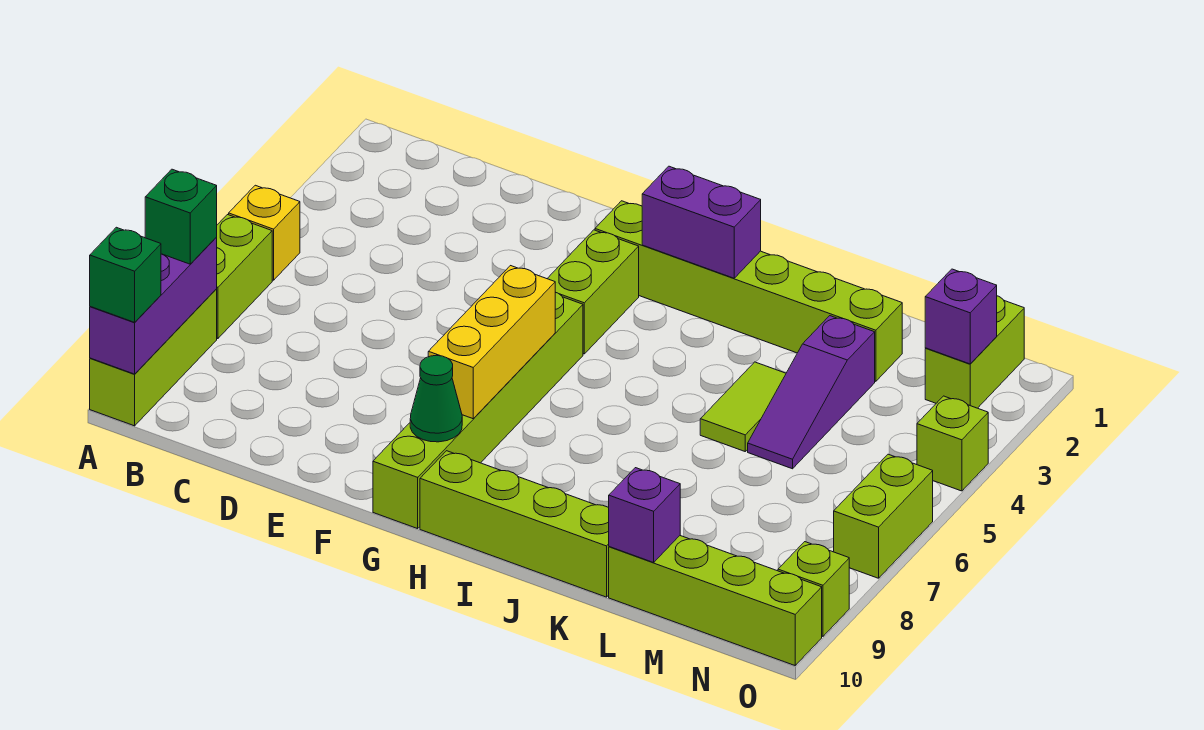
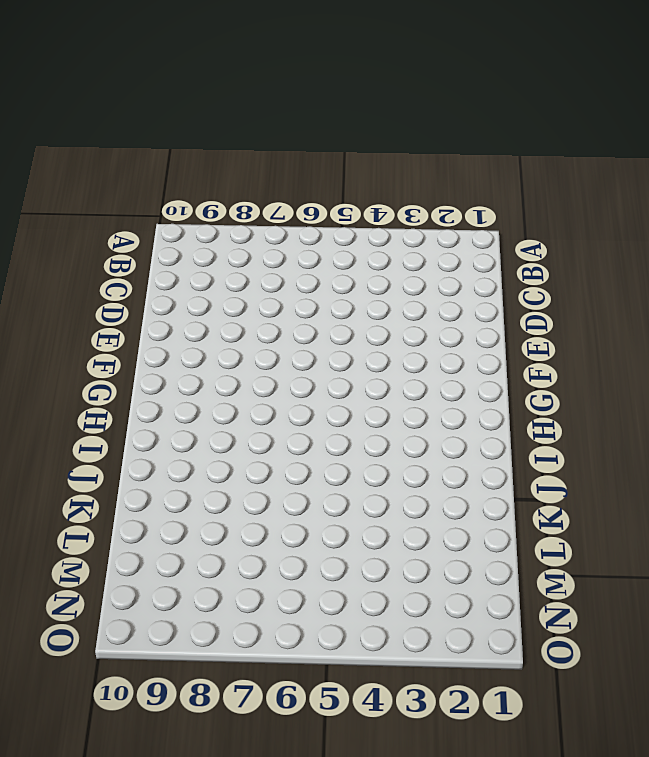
none -> yellow brick A5 level 1
none -> lime brick A6:A7 level 1
none -> lime brick A8:A10 level 1

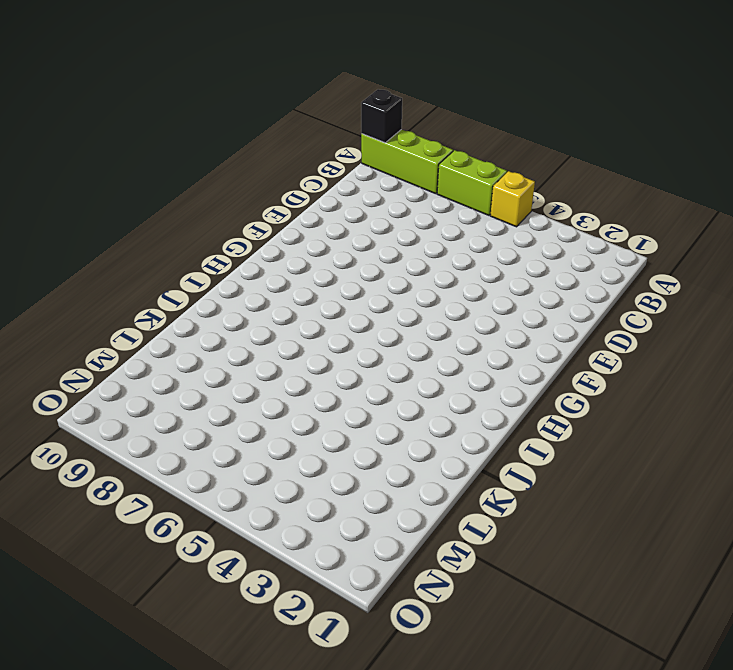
black brick A10 level 2 -> purple brick A8:A10 level 2
none -> lime brick G2:L2 level 1
none -> lime brick G3:G4 level 1
none -> lime brick G5:G10 level 1

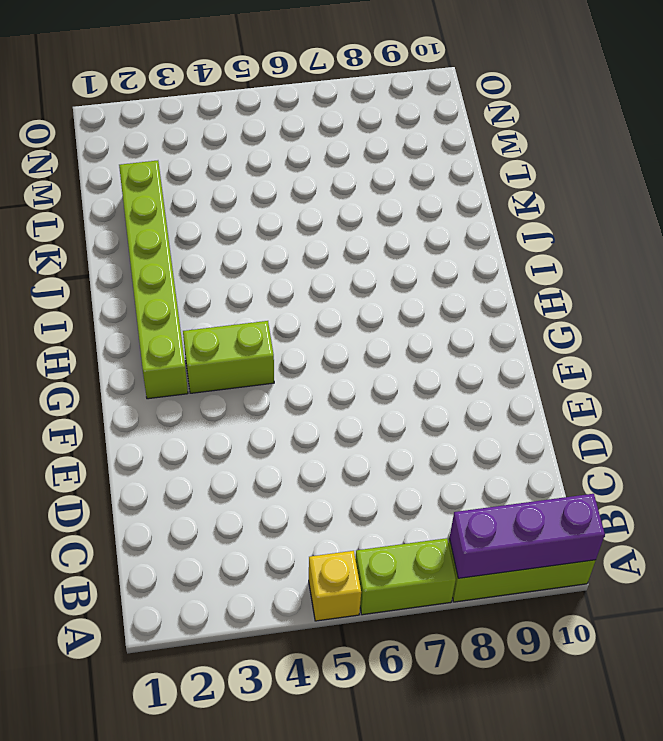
none -> lime brick G5:G10 level 1
none -> lime brick H10:K10 level 1
none -> lime tile K4:K5 level 1

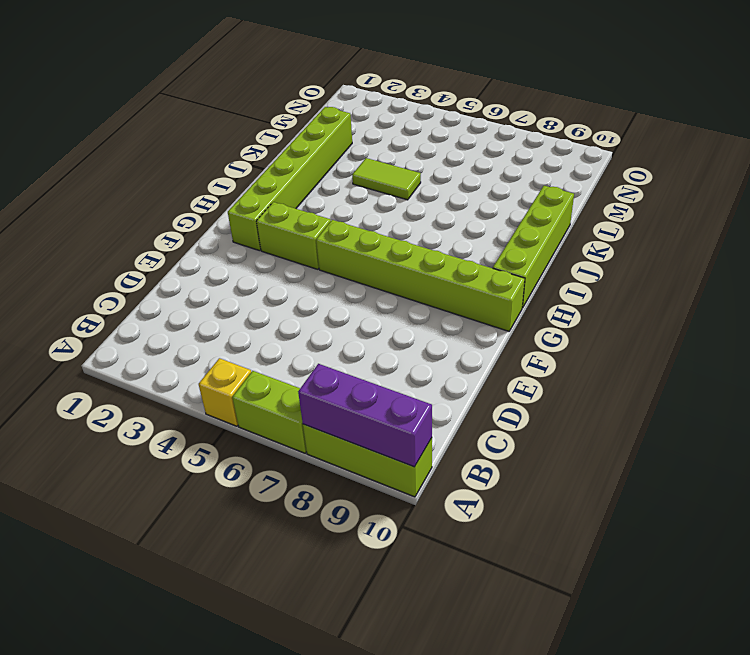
none -> purple slope L3:L5 level 1 top 3
none -> lime brick L10:O10 level 1
none -> lime brick N1:N2 level 1

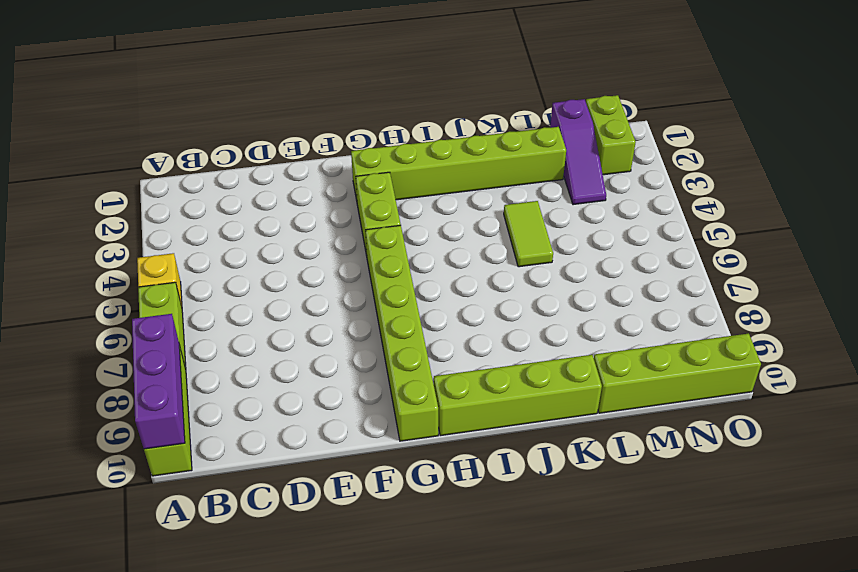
purple slope M1:M3 level 1 top 1 -> purple slope L3:L5 level 1 top 3
none -> lime brick O4 level 1
none -> lime brick O6:O7 level 1
none -> lime brick O9 level 1

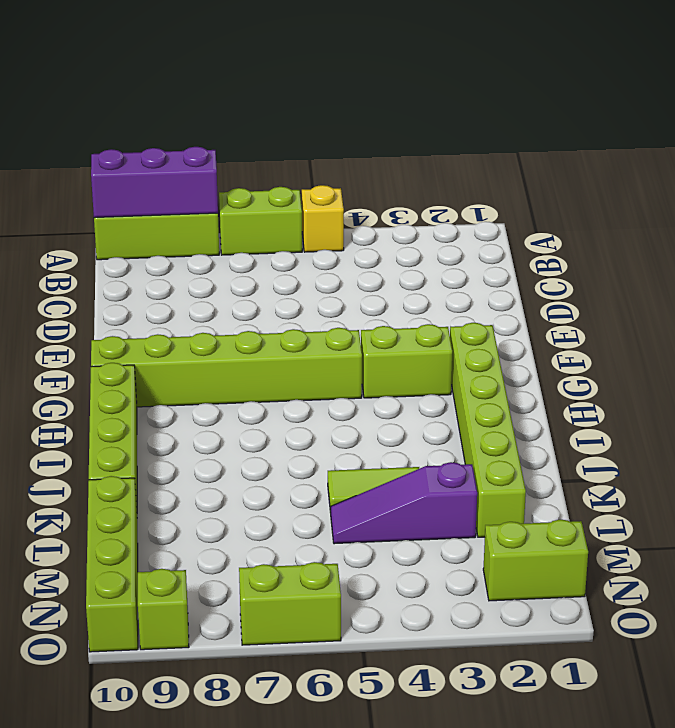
none -> lime brick O4 level 1
none -> yellow brick G6:G8 level 2
none -> green cone G9 level 2

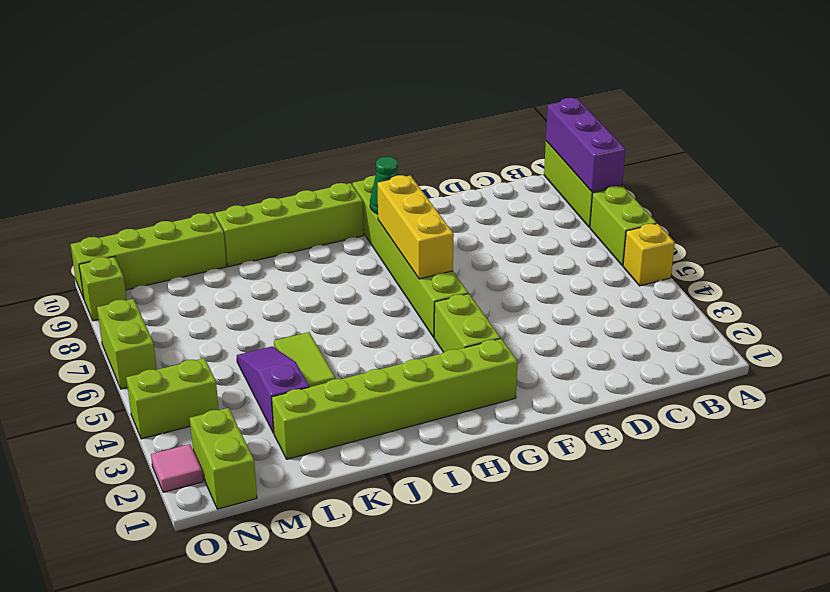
lime brick N4:O4 level 1 -> lime brick O4 level 1
pink tile O2 level 1 -> none
none -> purple brick H2:I2 level 2
none -> purple brick L10 level 2
none -> purple brick N2 level 2

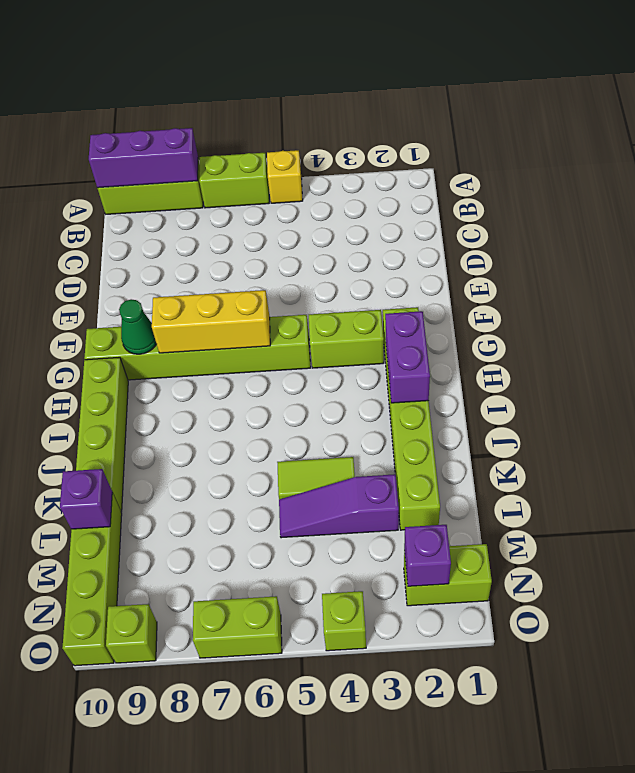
none -> green brick A8 level 3
none -> green brick A10 level 3

